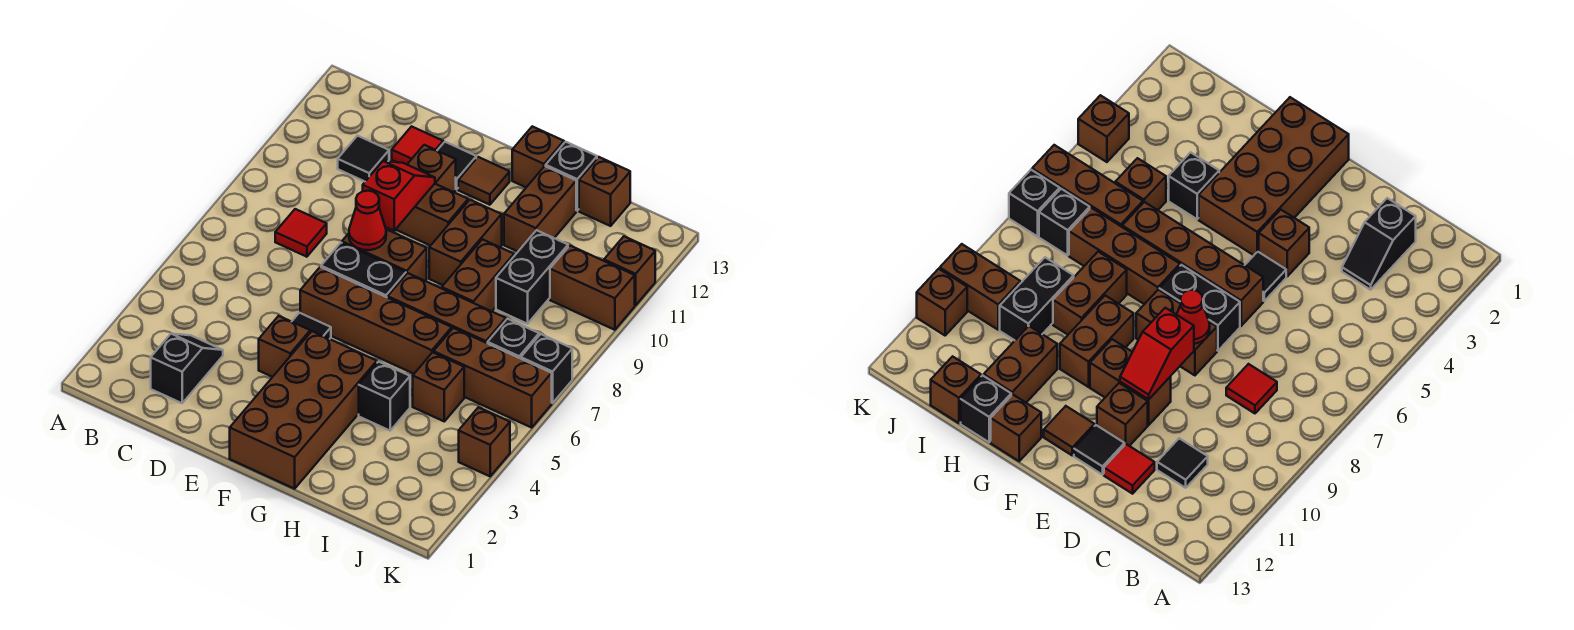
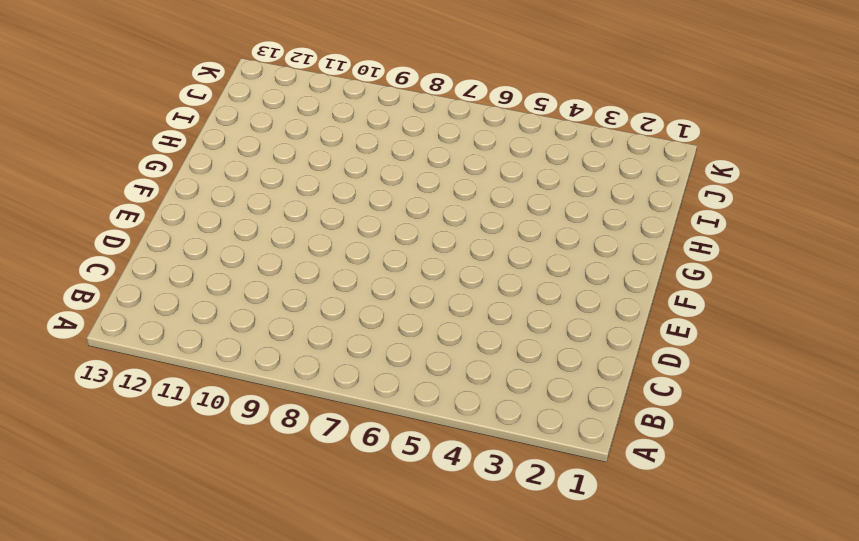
none -> black slope C2:C3 level 1 top 2
none -> red tile C8 level 1
none -> black tile C11 level 1
none -> red tile D12 level 1

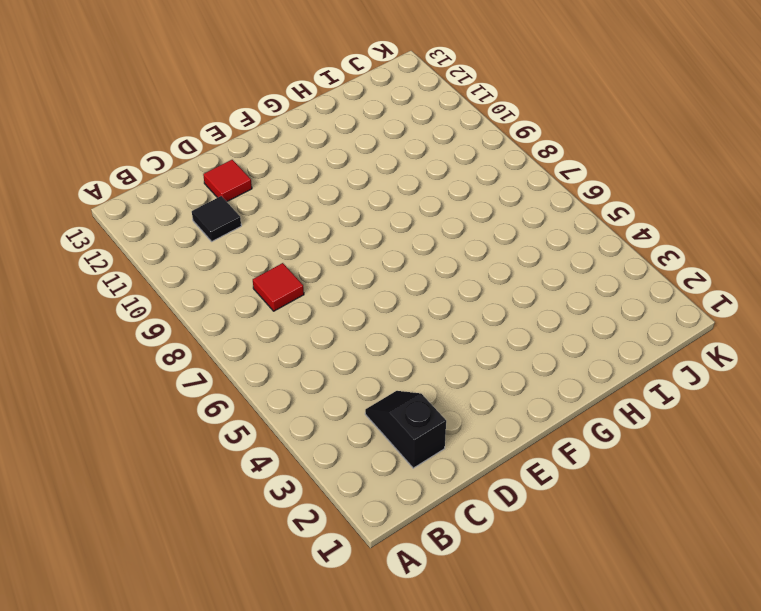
none -> brown brick E4 level 1
none -> black tile E5 level 1
none -> brown brick E6:H6 level 1
none -> black brick E7:F7 level 1

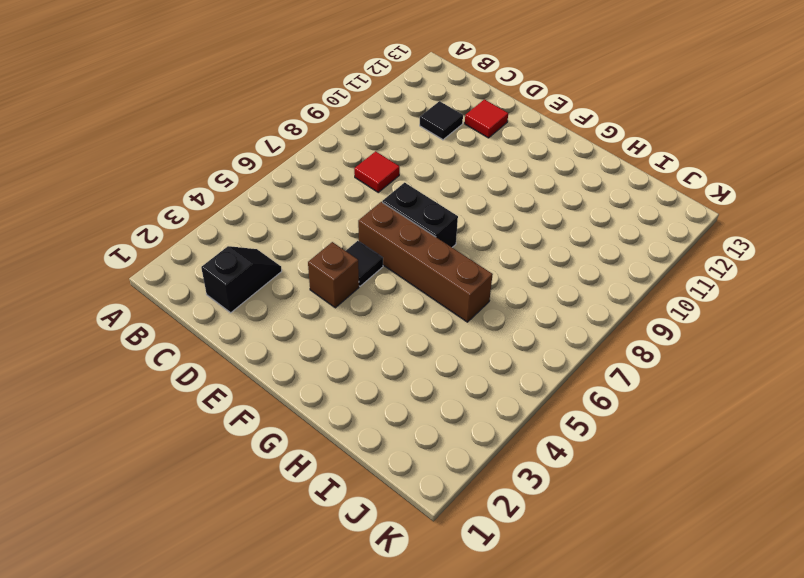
none -> brown brick E8:F8 level 1
none -> brown brick E10:F10 level 1
none -> brown brick E11 level 1
none -> black tile E12 level 1

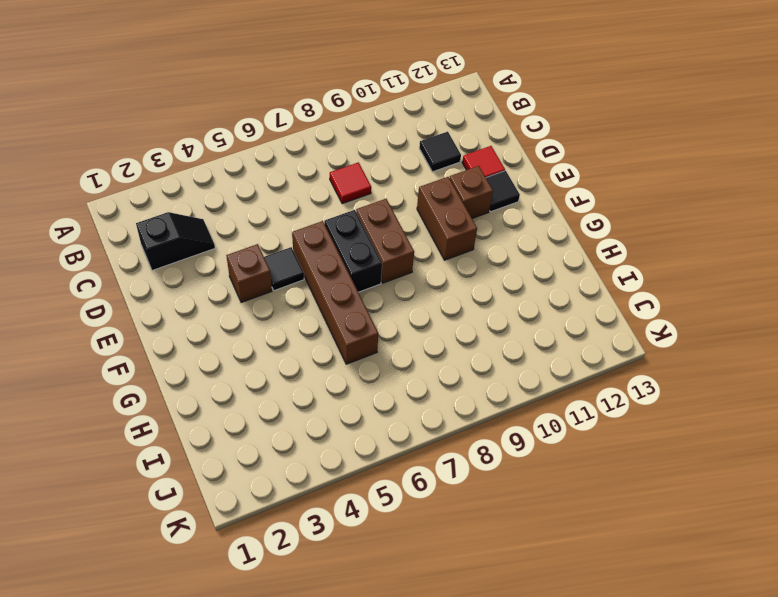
none -> brown brick F1:G4 level 1
none -> brown tile F12 level 1
none -> brown brick G7:I7 level 1
none -> brown brick G9:G10 level 1

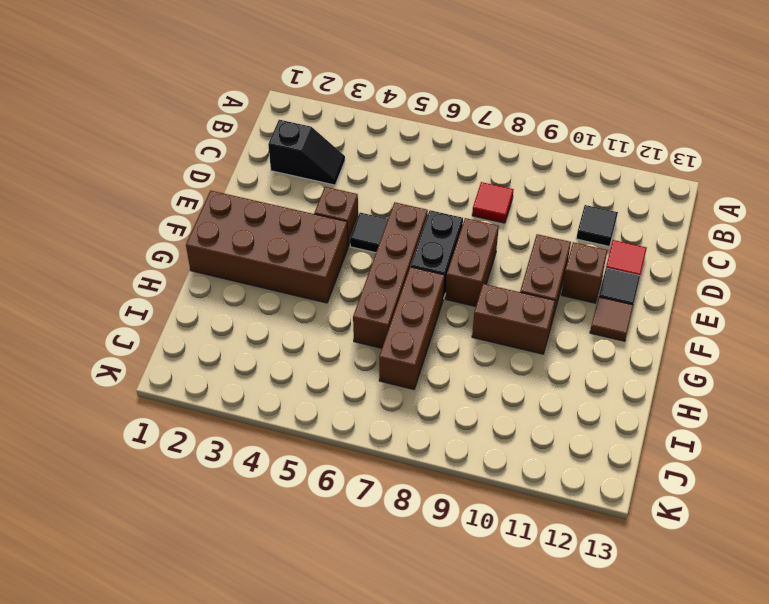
none -> brown brick G13 level 1
none -> black brick H4 level 1
none -> brown brick H8:H9 level 1
none -> brown brick H11:H12 level 1

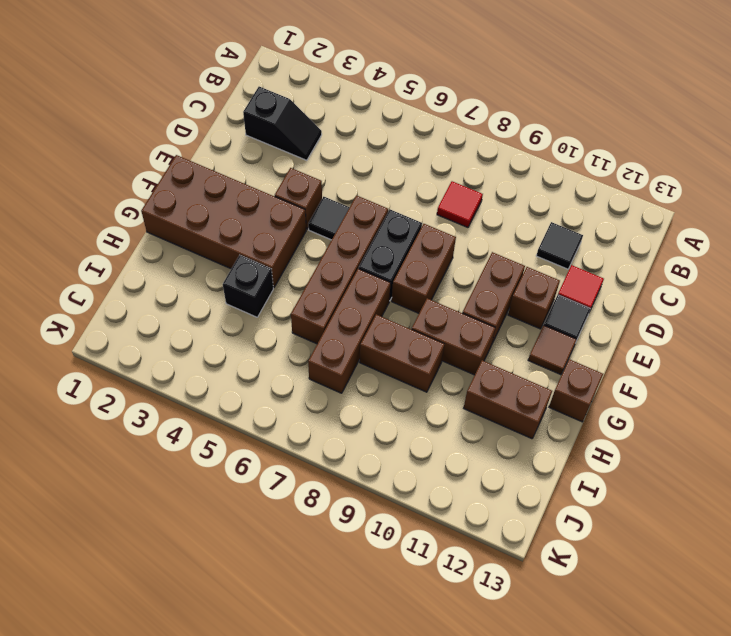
none -> black brick H13 level 1
none -> brown brick I5 level 1
none -> brown brick I6:K6 level 1
none -> black brick I9:I10 level 1

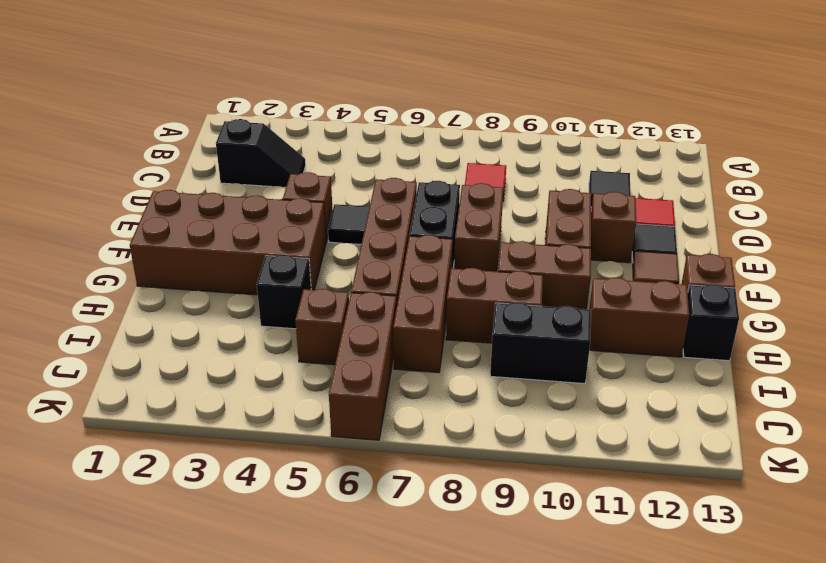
none -> brown brick I13 level 1
none -> black brick J7 level 1
none -> brown brick J10:K10 level 1
none -> brown brick K4 level 1

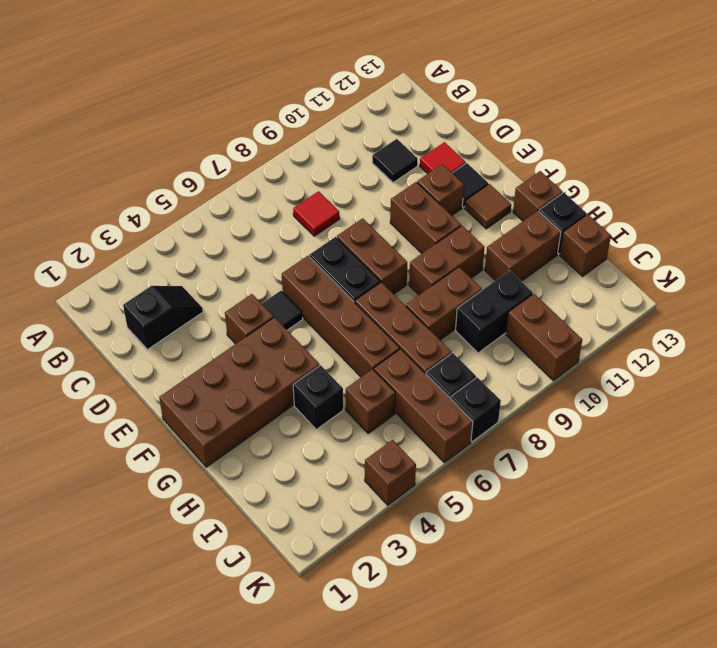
none -> brown brick K11 level 1
none -> red cone E8 level 2
none -> red slope E9:E10 level 2 top 9

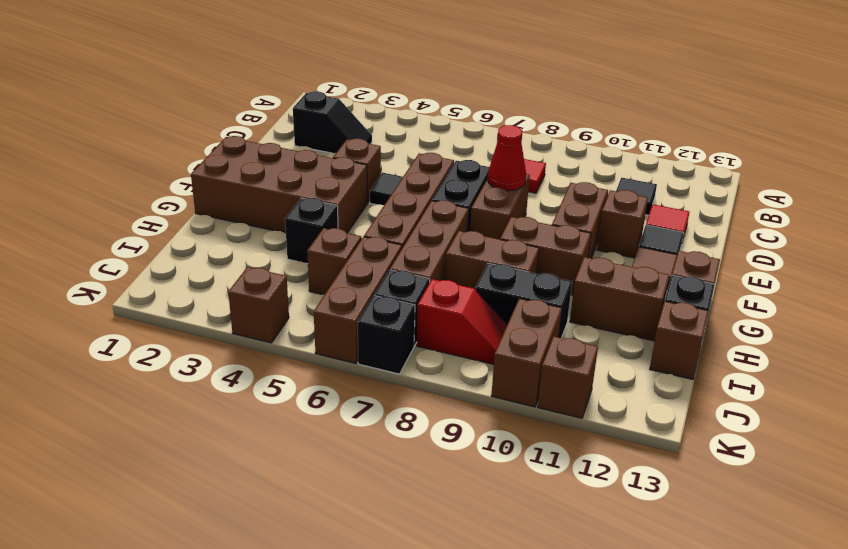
red slope J8:J9 level 1 top 8 -> red slope E9:E10 level 2 top 9

